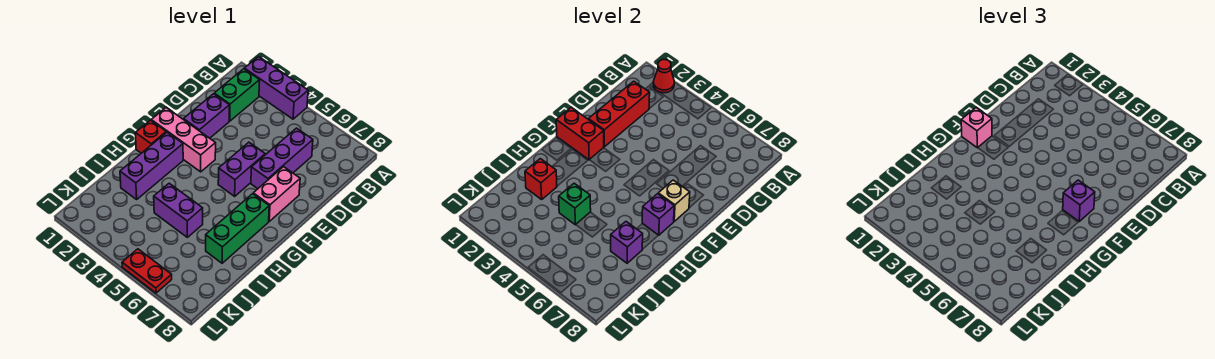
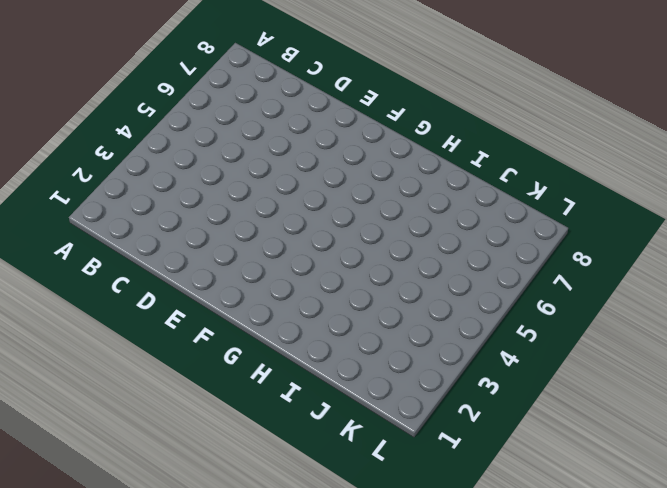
none -> purple brick A2:A4 level 1
none -> green brick B2:C2 level 1
none -> purple brick C6:E6 level 1

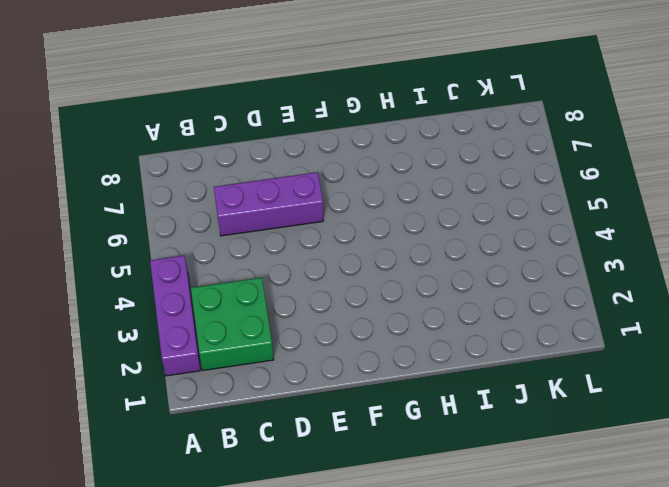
green brick B2:C3 level 1 -> green brick B2:C2 level 1
none -> purple brick D2:E2 level 1
none -> purple brick E5:F5 level 1
none -> pink brick E7:F7 level 1

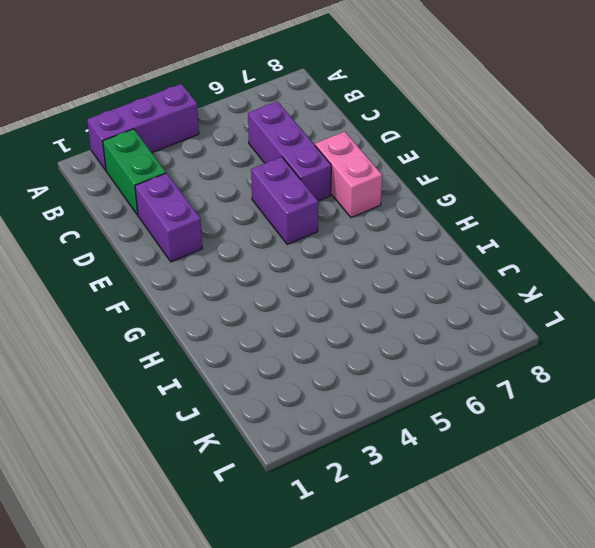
none -> pink brick F1:F3 level 1
none -> red brick G1 level 1
none -> purple brick G2:I2 level 1

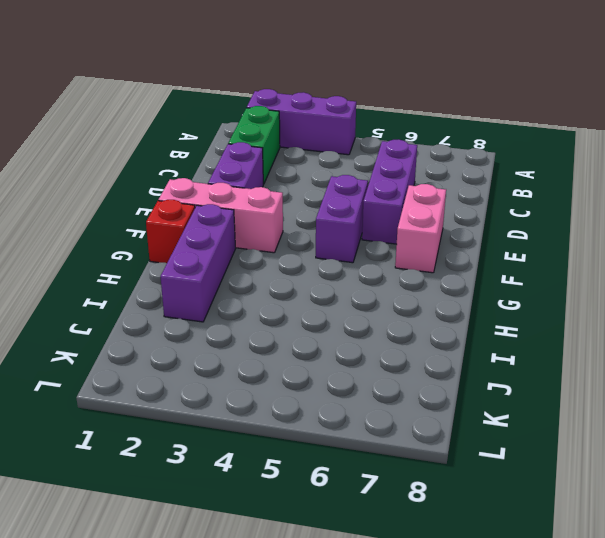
none -> green brick G7:I7 level 1
none -> purple brick I4:I5 level 1
none -> red plate L5:L6 level 1

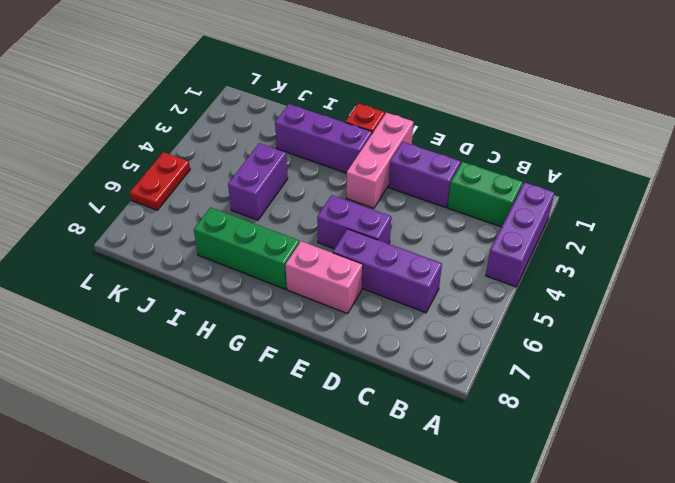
none -> red cone A2 level 2
none -> red brick C2:E2 level 2
none -> red brick F1:F2 level 2

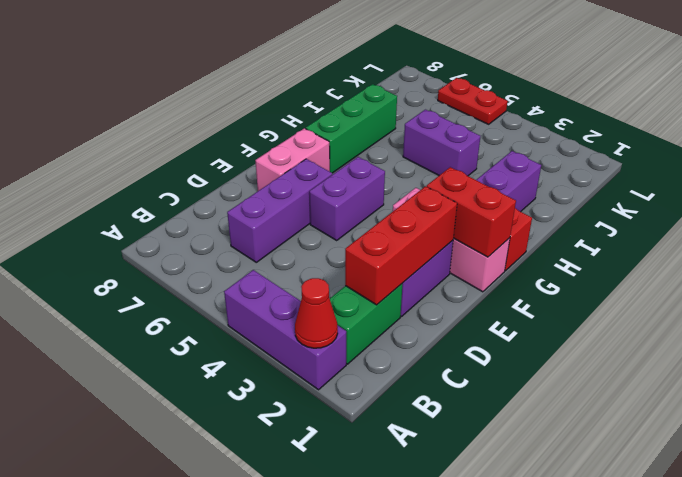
none -> tan brick F7 level 2
none -> purple brick G7 level 2
none -> red brick I2 level 2

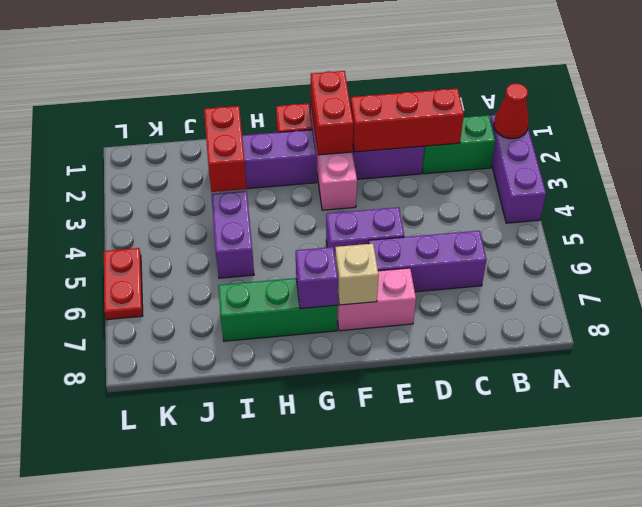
red brick I2:I3 level 2 -> red brick I2 level 2
none -> green brick I4 level 2
none -> purple brick I7 level 2
none -> pink brick F1 level 3

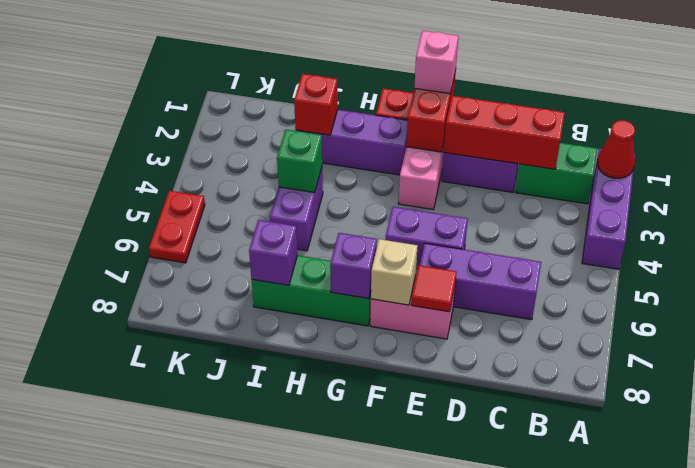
red tile E7 level 2 -> none
none -> purple brick F7 level 3

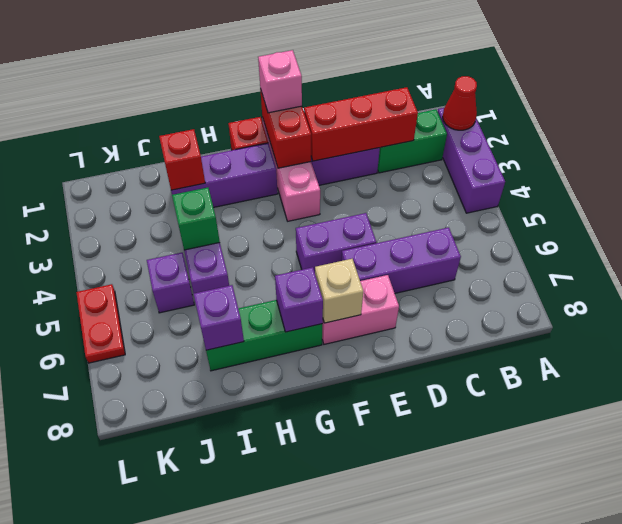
purple brick J5 level 1 -> purple brick F7 level 3

